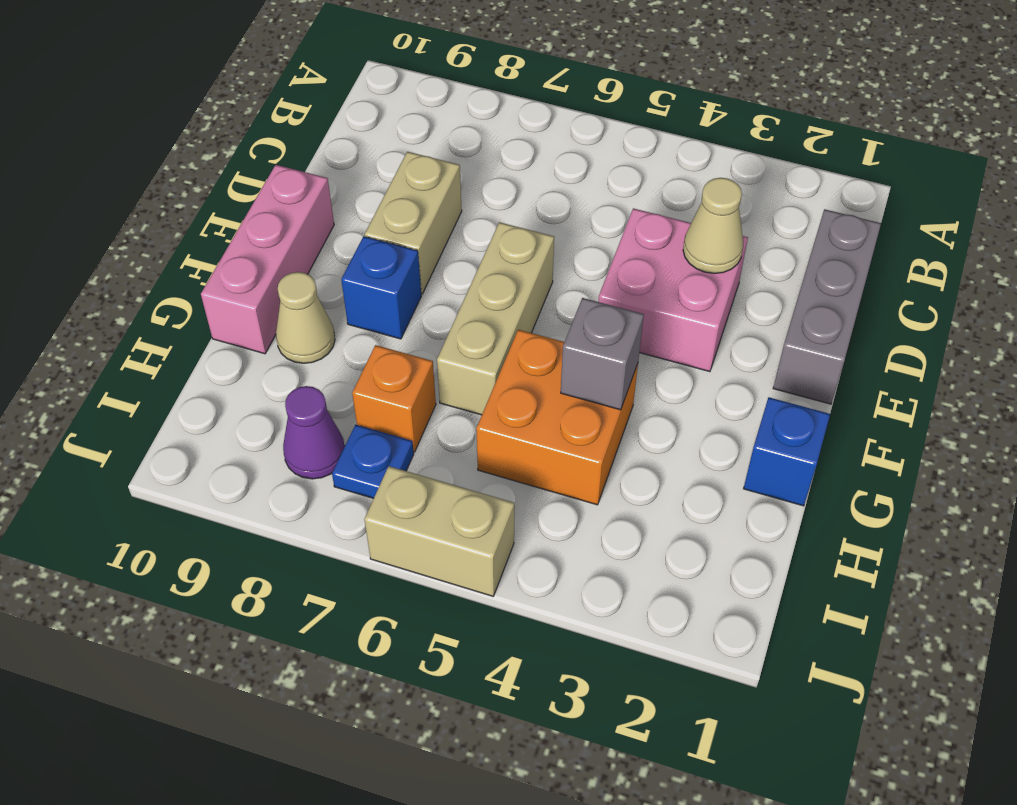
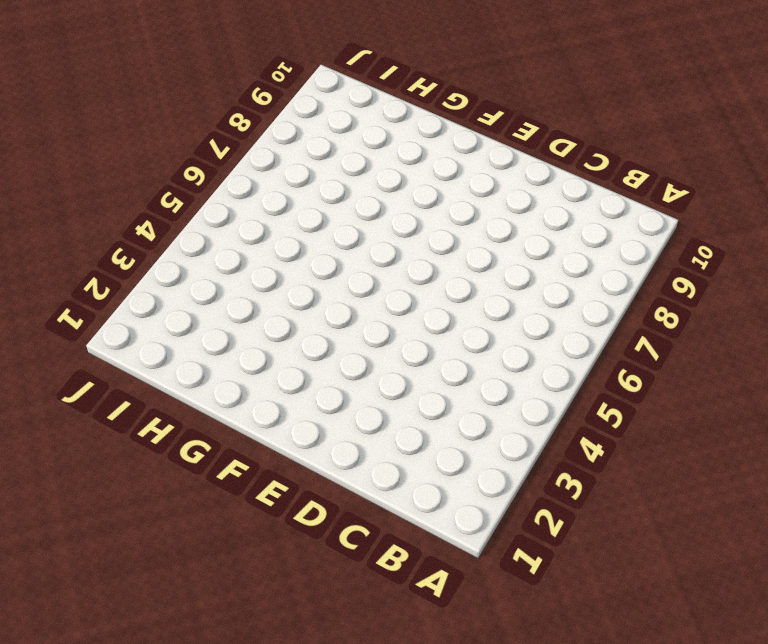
none -> grey brick C1:E1 level 1
none -> pink brick D3:E4 level 1
none -> tan brick D8:E8 level 1

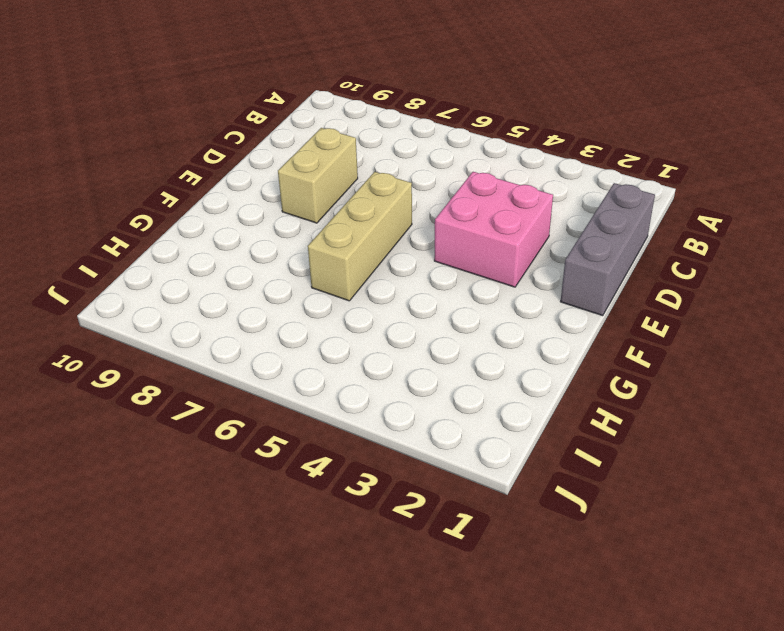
none -> pink brick E10:G10 level 1
none -> blue brick F8 level 1
none -> blue brick G1 level 1

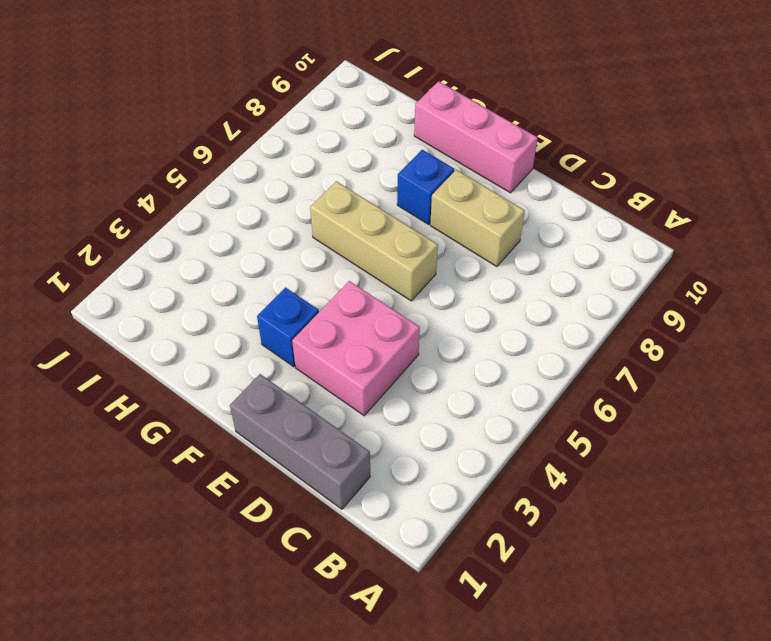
blue brick F3 level 1 -> blue brick G1 level 1
none -> orange brick G4:H5 level 1
none -> tan cone G9 level 1
none -> orange brick H7 level 1

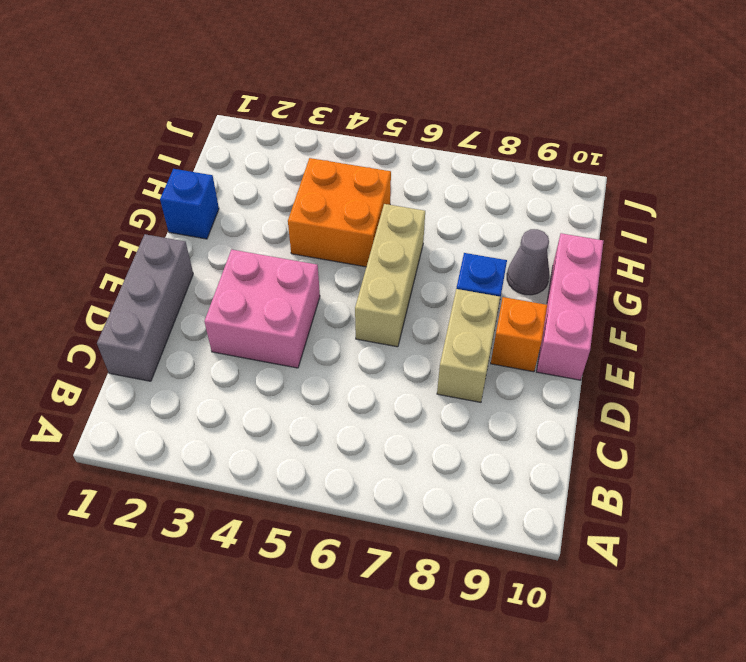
orange brick E9 level 1 -> orange brick H7 level 1
grey cone G9 level 1 -> tan cone G9 level 1
none -> blue plate I7 level 1
none -> purple cone I8 level 1
none -> tan brick J5:J6 level 1

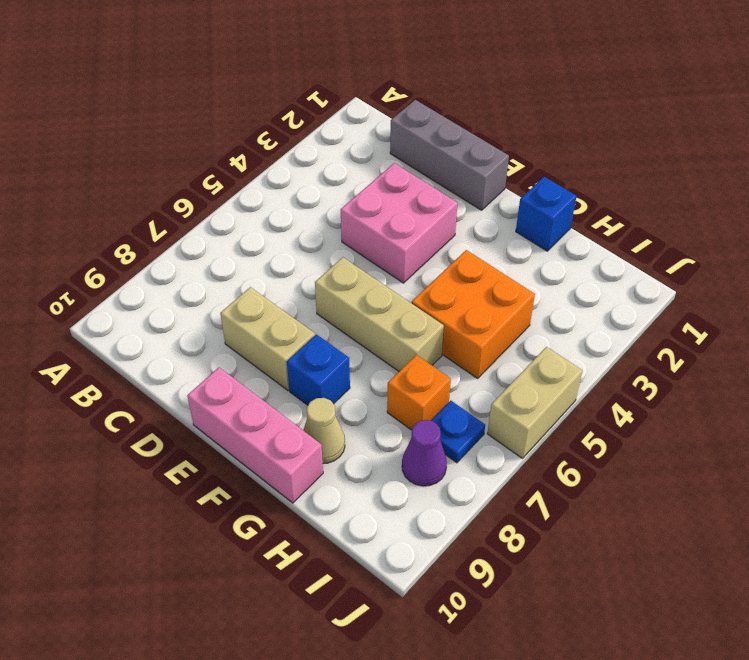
none -> tan cone D3 level 2
none -> grey brick G4 level 2

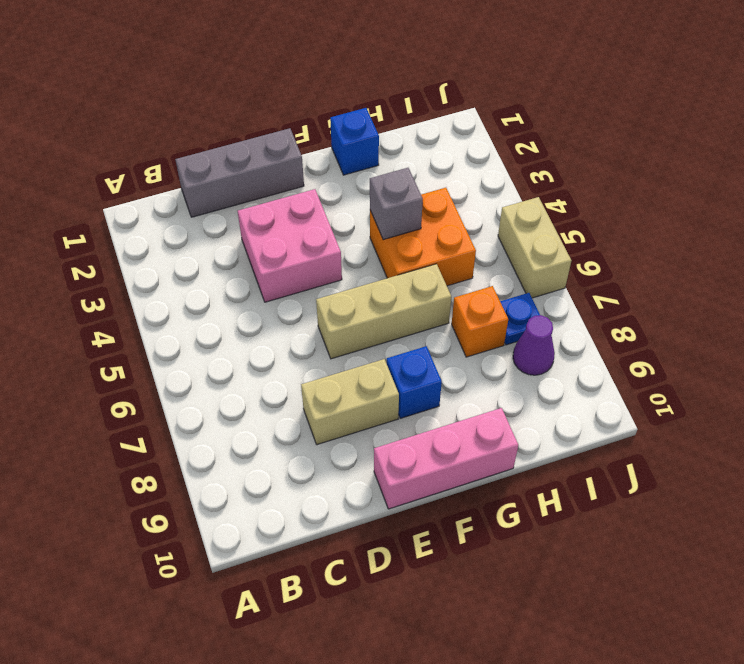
none -> tan cone G9 level 1
none -> tan cone D3 level 2

